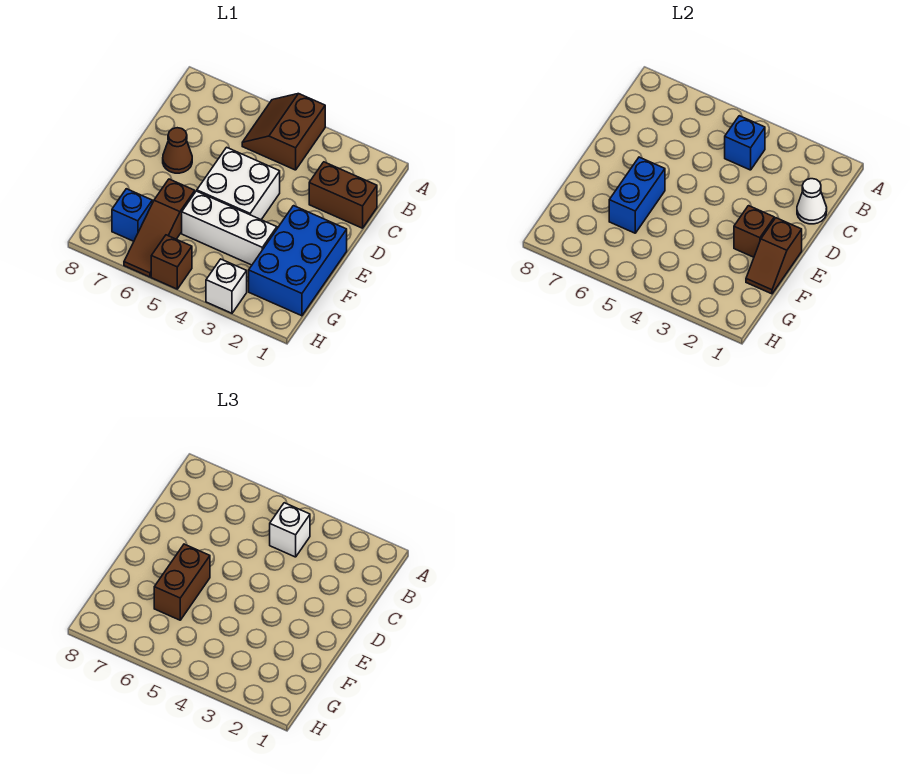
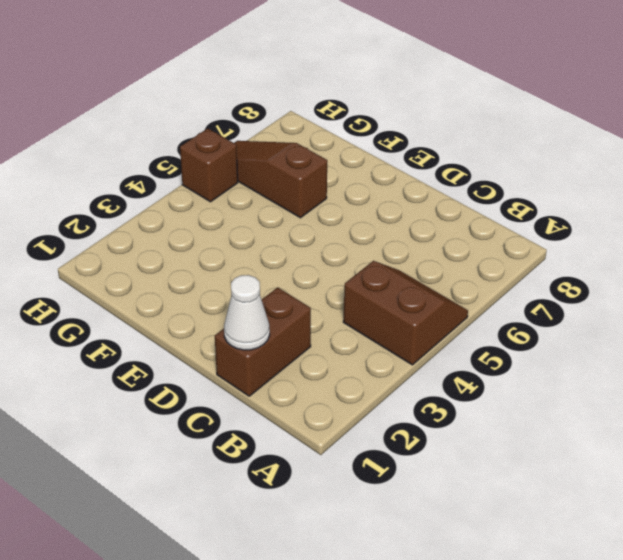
none -> white brick D4:E5 level 1
none -> brown cone D7 level 1
none -> blue brick E1:G2 level 1

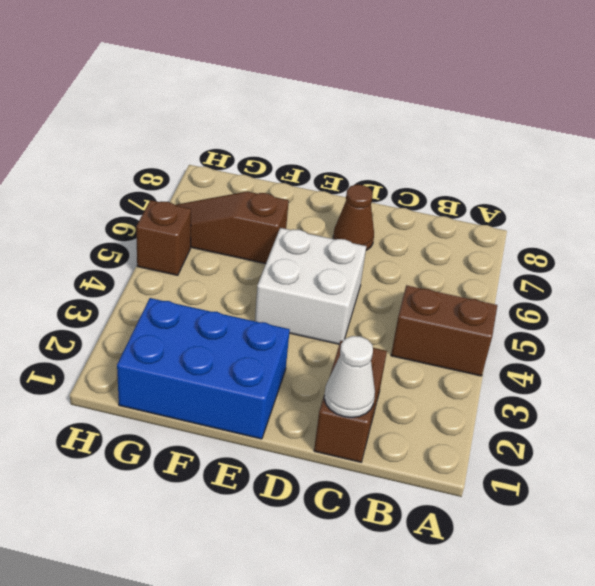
none -> white brick F3:F5 level 1
none -> blue brick G7 level 1
none -> white brick H3 level 1

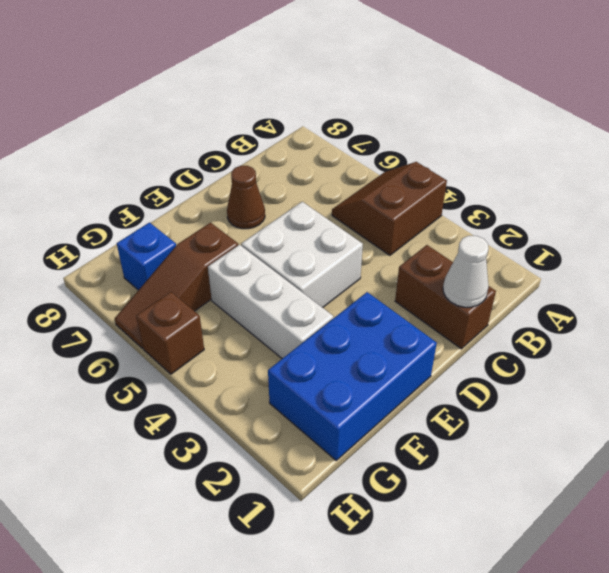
none -> white brick H3 level 1
none -> blue brick B4 level 2
none -> brown slope E1:F1 level 2 top E

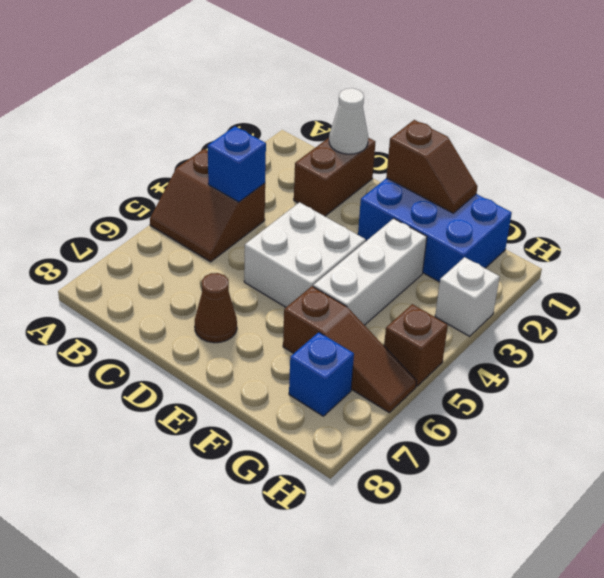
none -> brown brick E2 level 2
none -> blue brick E6:F6 level 2
none -> white brick B4 level 3

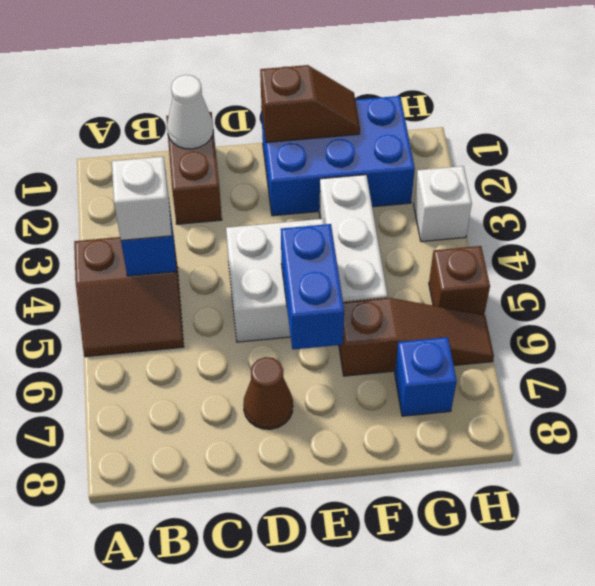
blue brick E5:E6 level 2 -> blue brick E6:F6 level 2
none -> brown brick E2 level 2
none -> brown brick E6:F6 level 3

